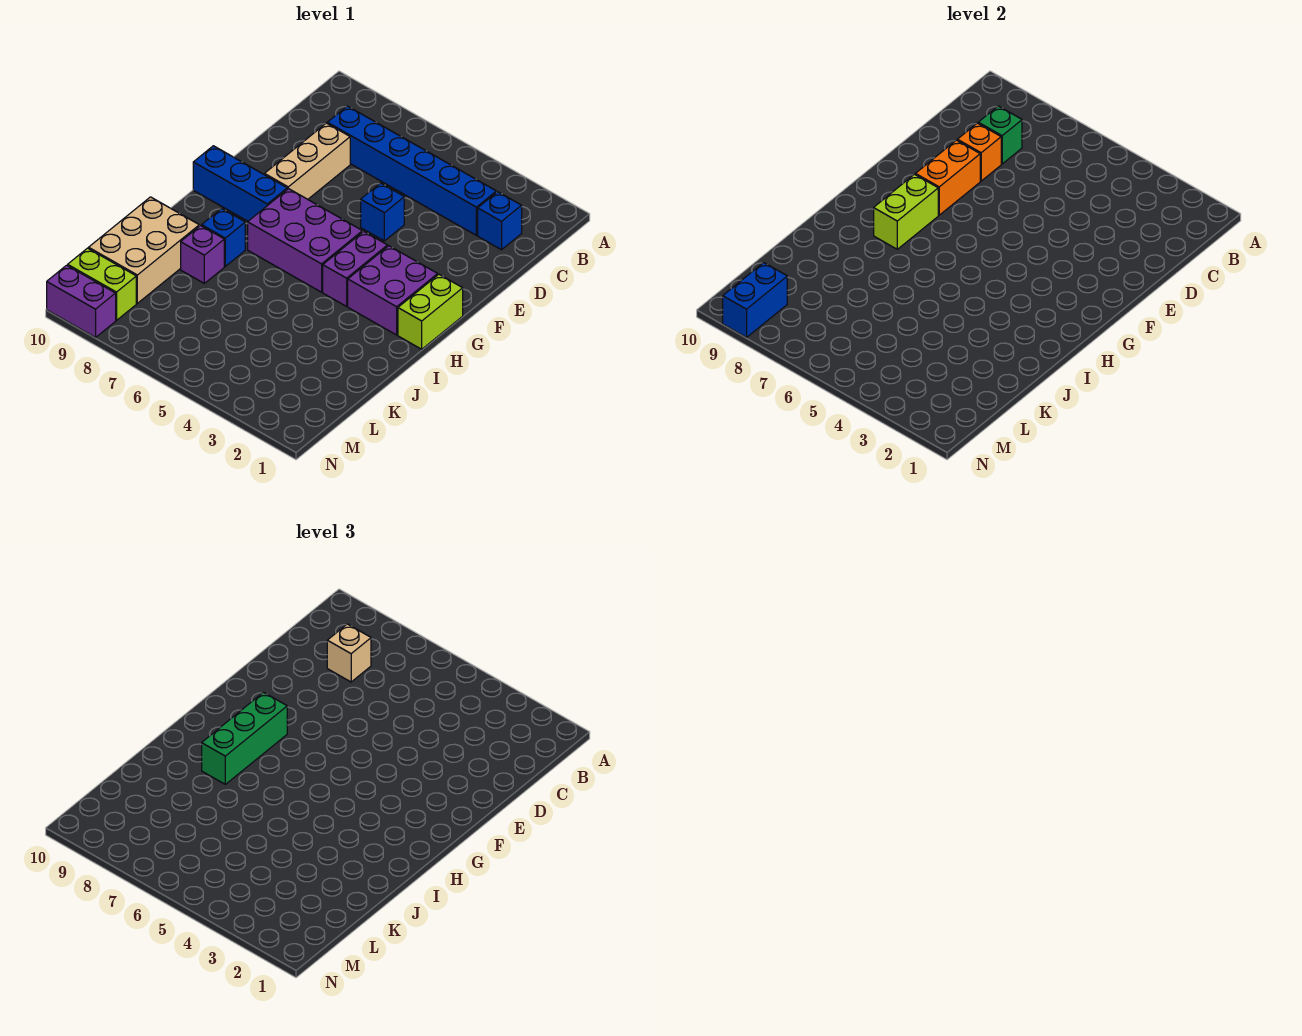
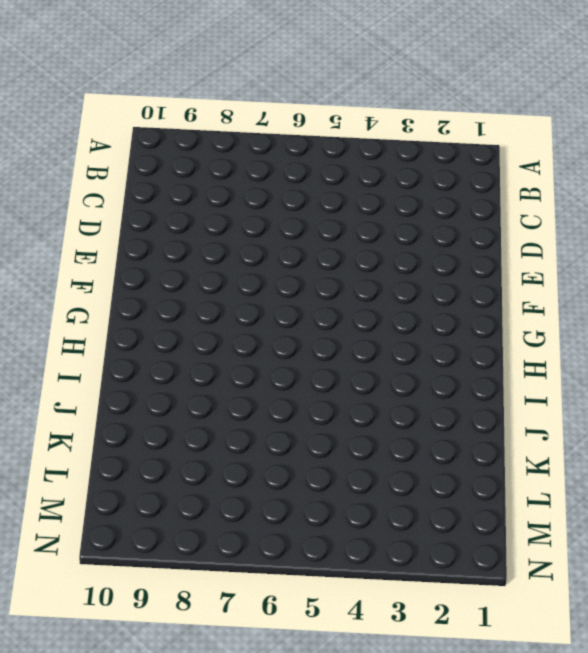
none -> blue brick C2 level 1
none -> blue brick C3:C8 level 1
none -> tan brick D8:F8 level 1

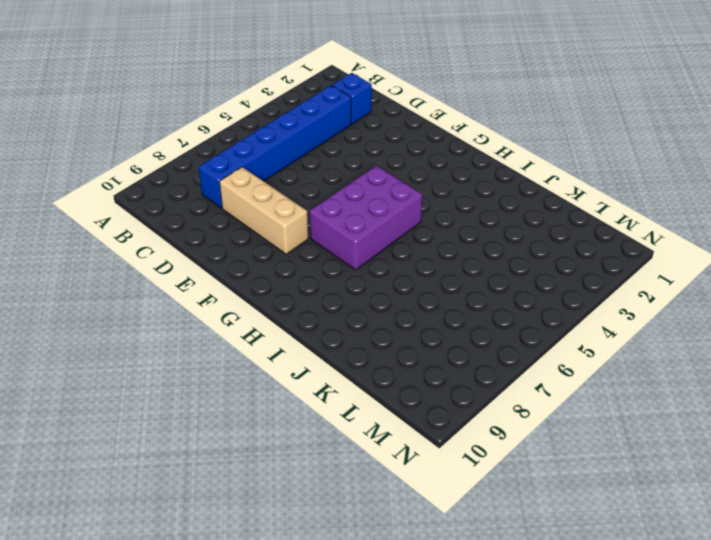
none -> blue brick E5 level 1
none -> lime brick G1:H1 level 1
none -> purple brick G2:H3 level 1

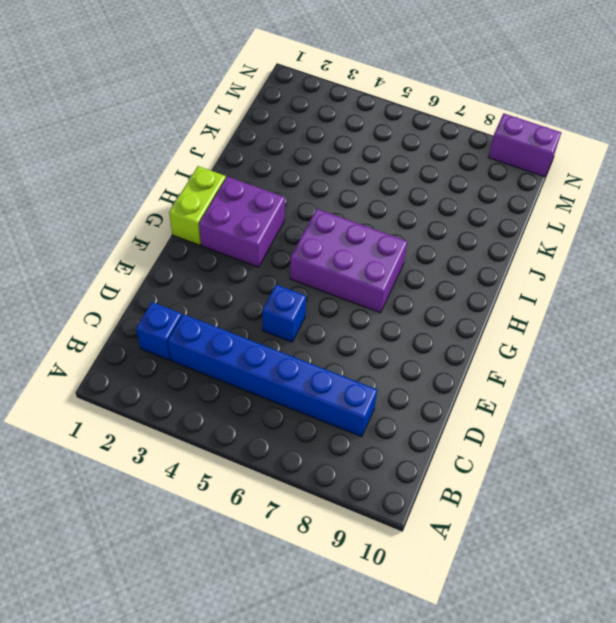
none -> tan brick D8:F8 level 1
none -> purple brick G4:H4 level 1
none -> blue brick G8:G10 level 1

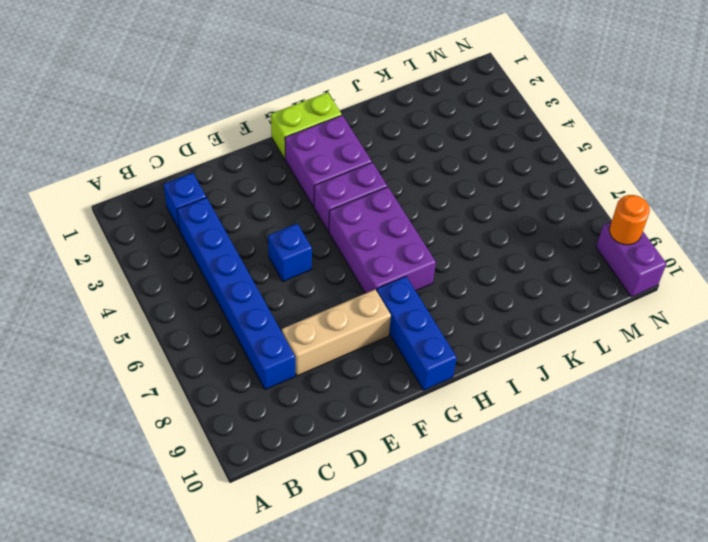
orange round brick N9 level 2 -> blue brick M9:N9 level 2
none -> blue brick I8 level 1
none -> purple brick J8 level 1
none -> tan brick J9:L10 level 1

